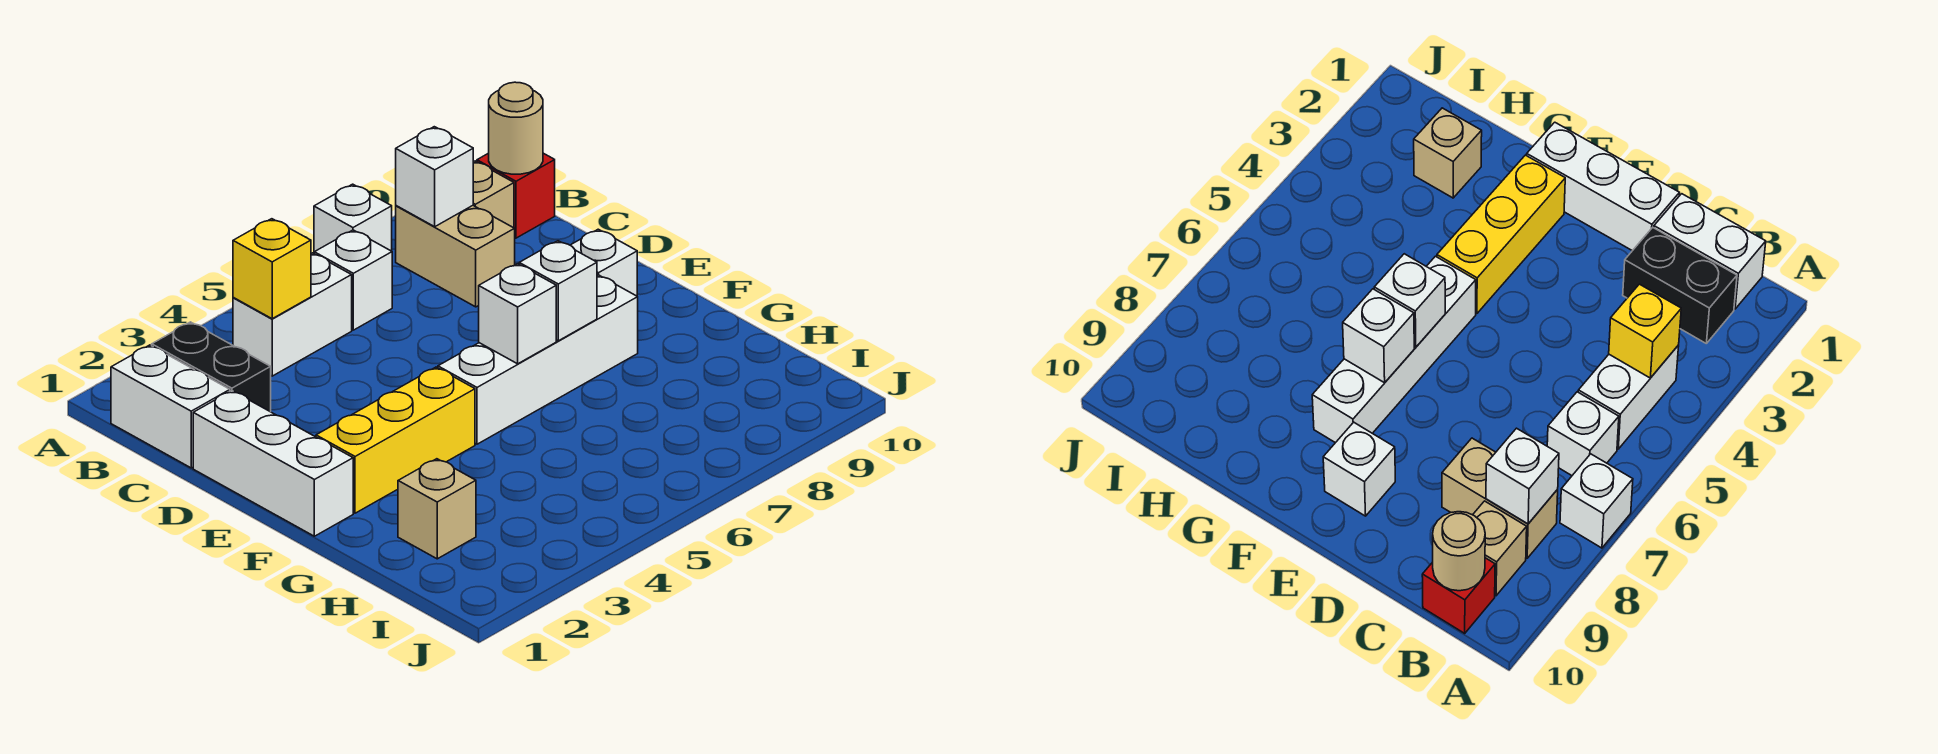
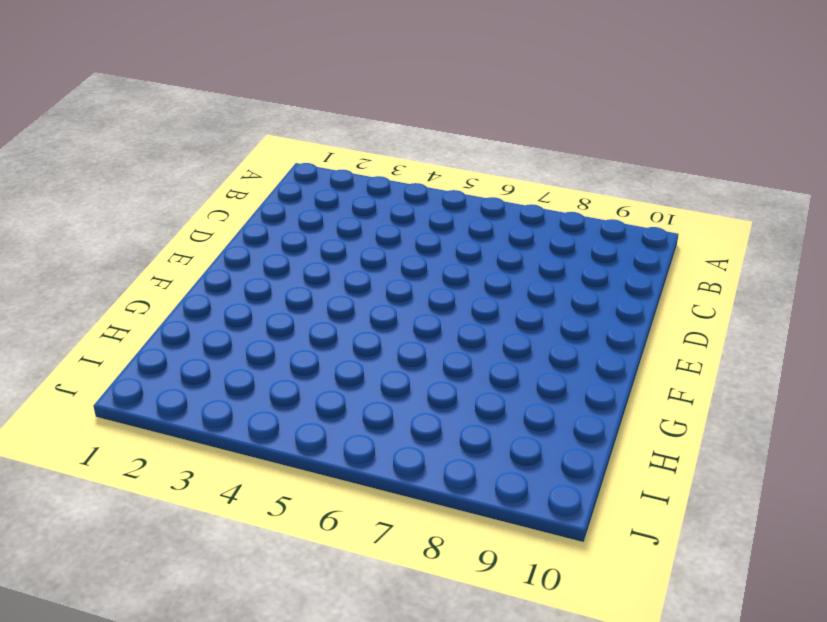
none -> white brick A7 level 1
none -> white brick B1:C1 level 1
none -> black brick B2:C2 level 1

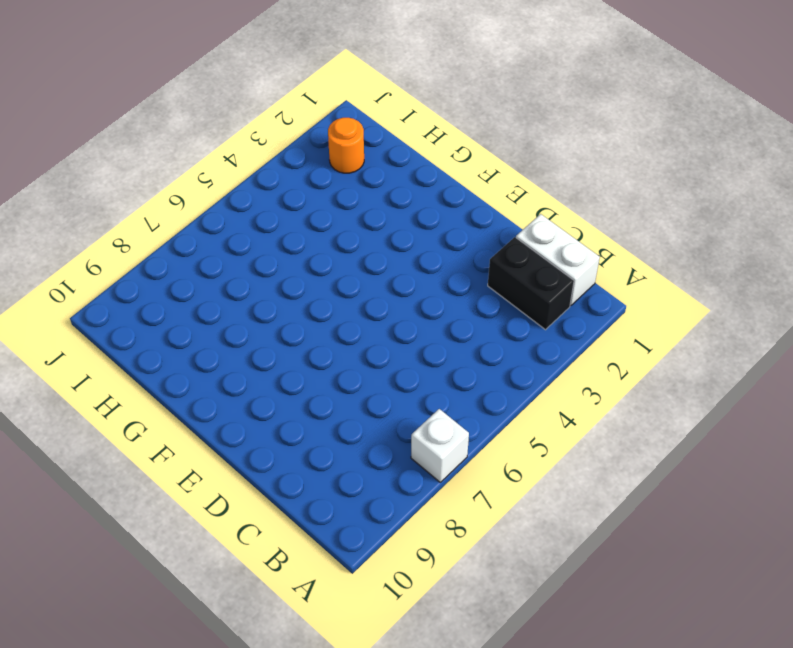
orange round brick I2 level 1 -> none
none -> white brick B4:B5 level 1
none -> white brick B6 level 1
none -> tan brick B8:C8 level 1

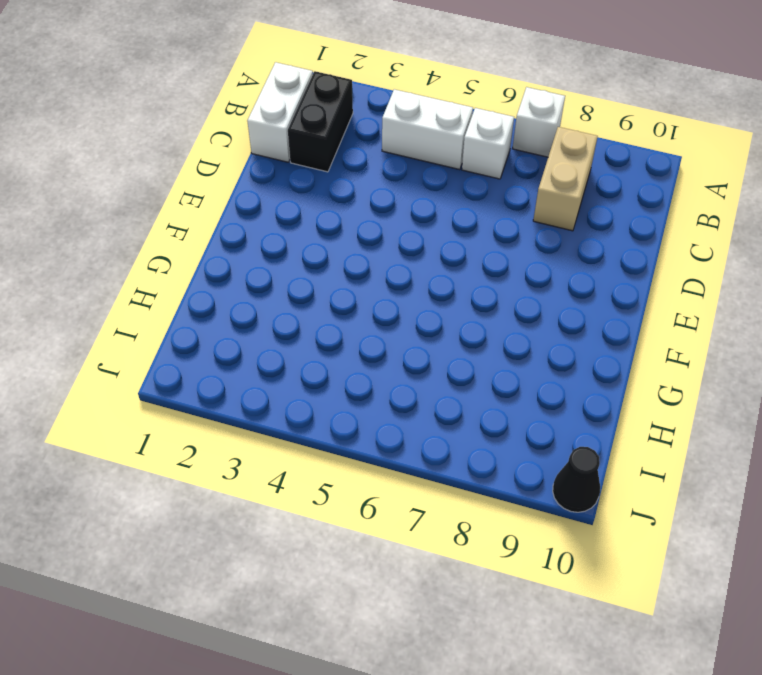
black cone J10 level 1 -> none
none -> tan brick B9 level 1
none -> red brick B10 level 1
none -> white brick D1:F1 level 1

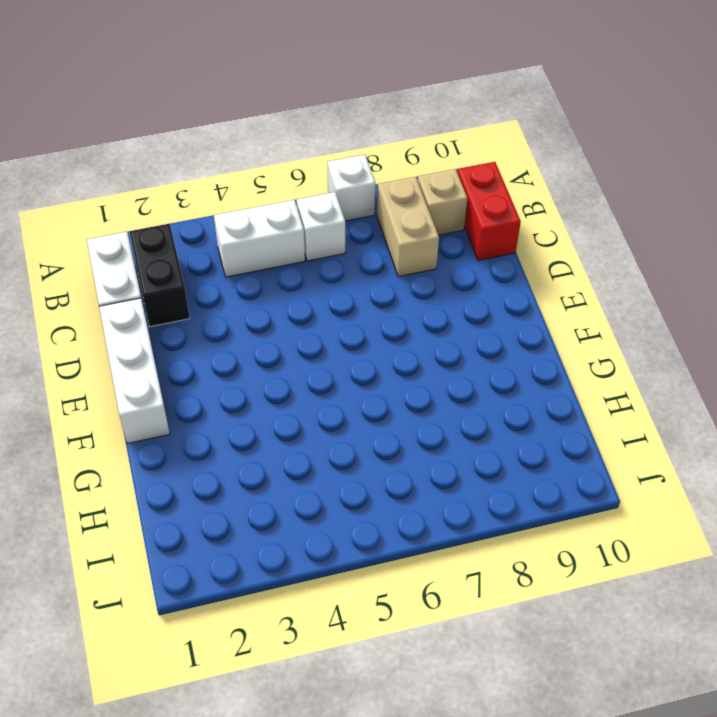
red brick B10:C10 level 1 -> red brick B10 level 1
none -> white brick E9 level 1
none -> yellow brick F2:F4 level 1
none -> white brick F5:F8 level 1

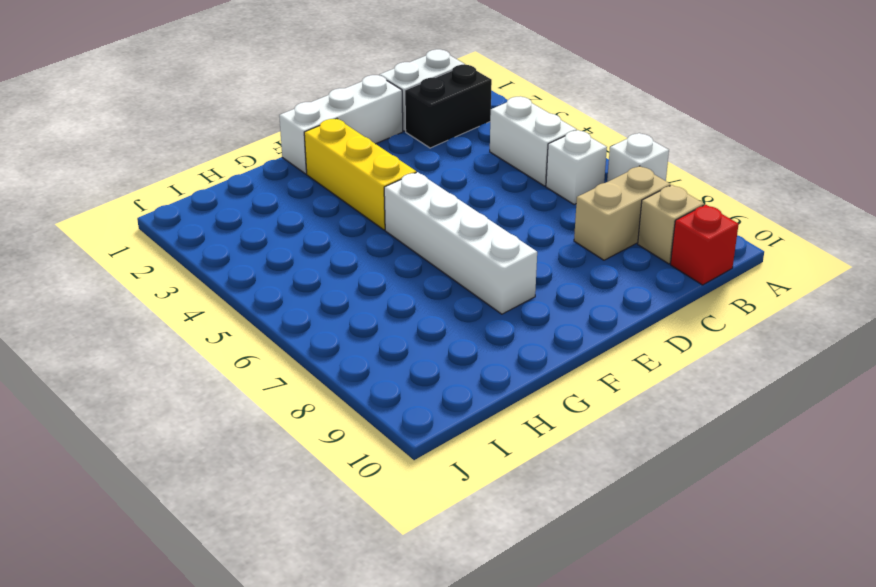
none -> white brick E9 level 1
none -> tan brick H2 level 1
none -> yellow brick B4 level 2

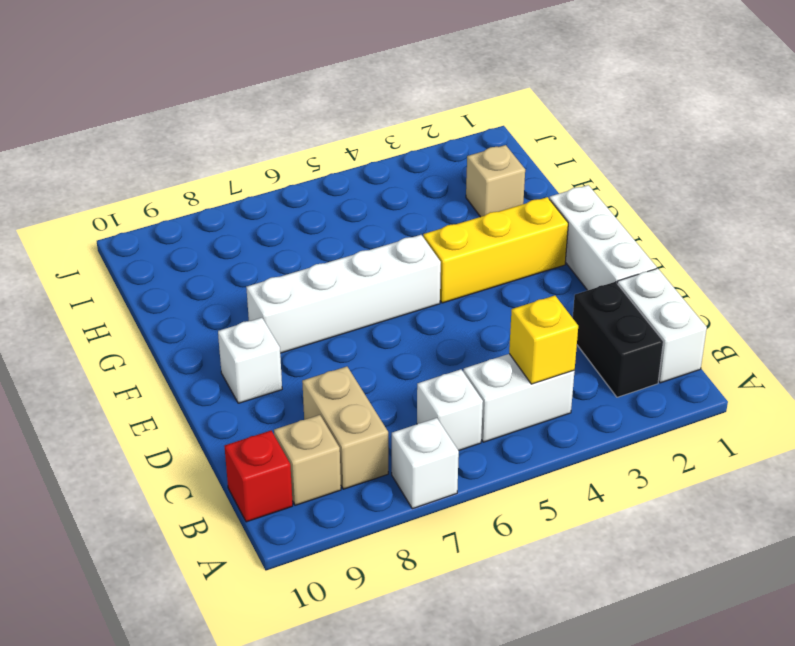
none -> white brick B8 level 2
none -> tan round brick B10 level 2
none -> white brick F6 level 2

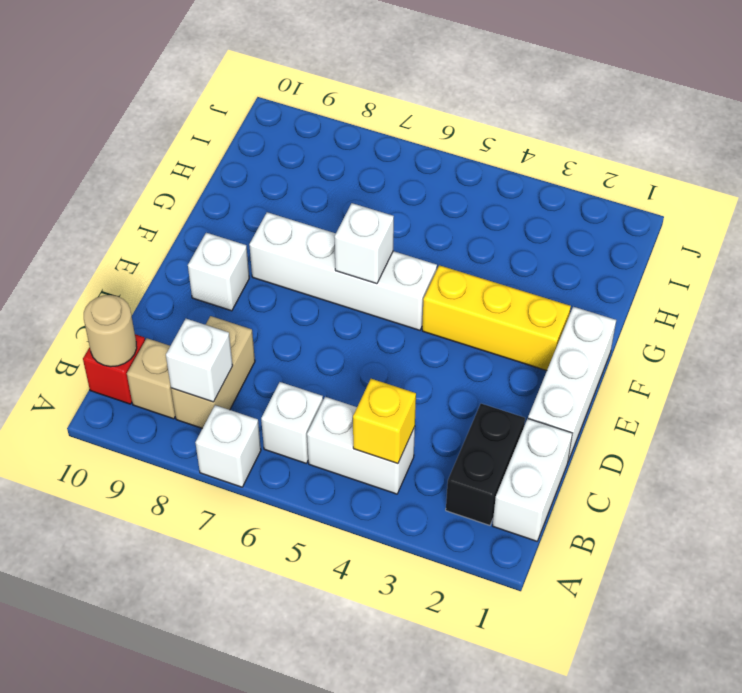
none -> tan brick H2 level 1
none -> white brick F7 level 2

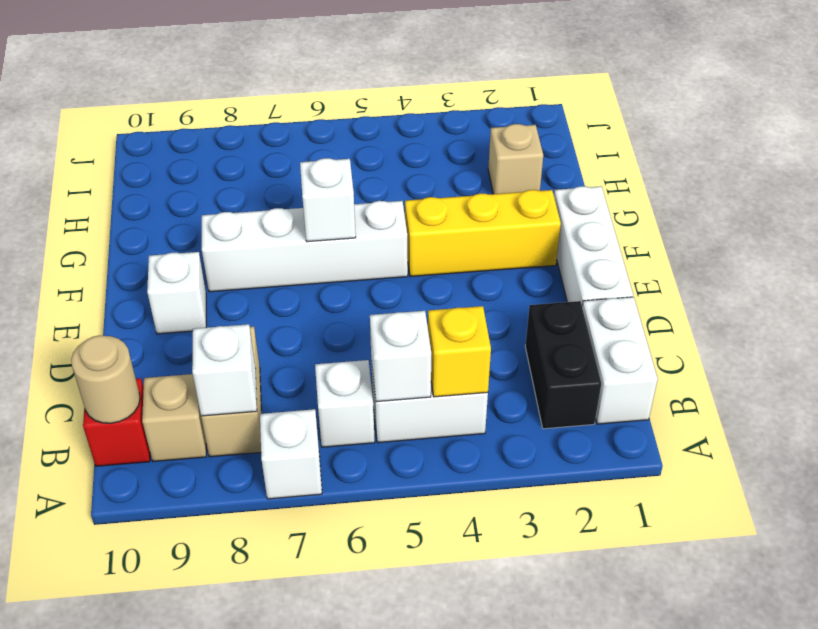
white brick B5 level 2 -> white brick F7 level 2

